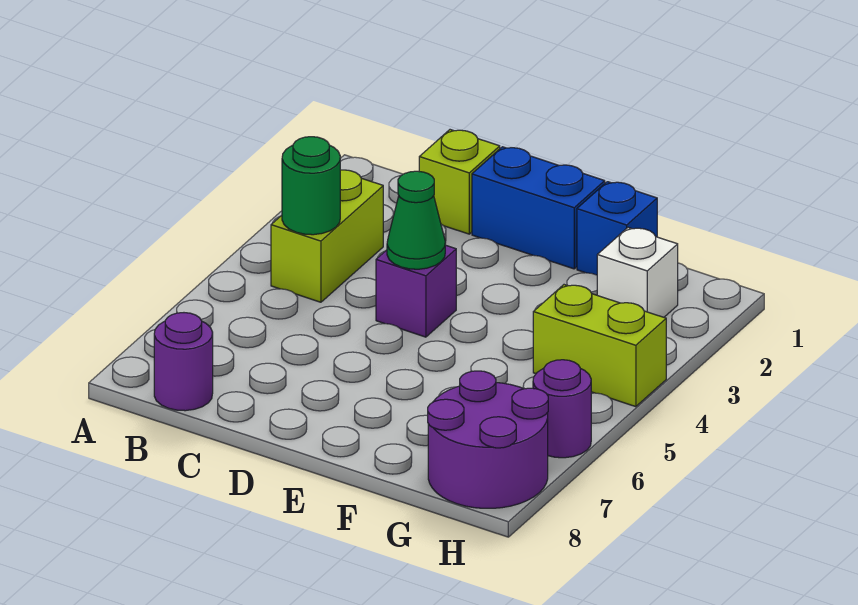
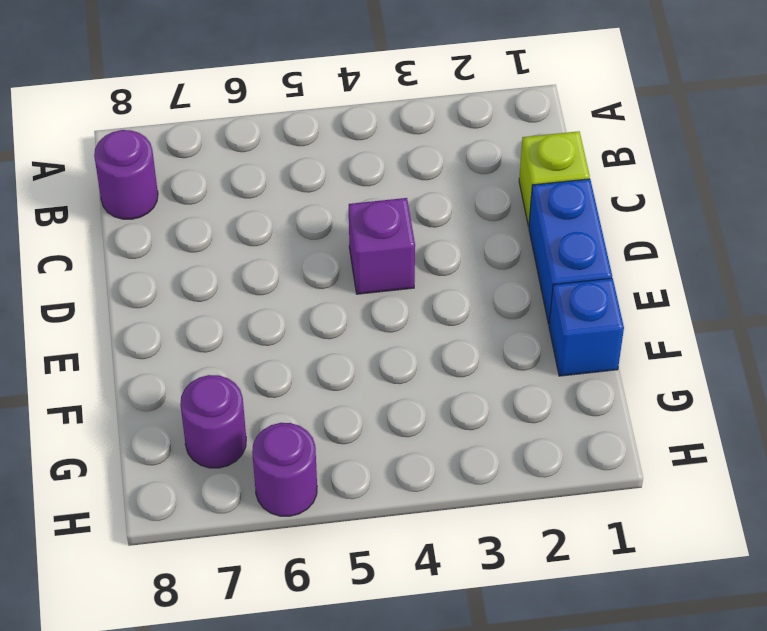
purple round brick G7 level 1 -> purple round brick G7:H8 level 1
none -> lime brick B3:B4 level 1
none -> white brick G2 level 1
none -> lime brick G4:H4 level 1

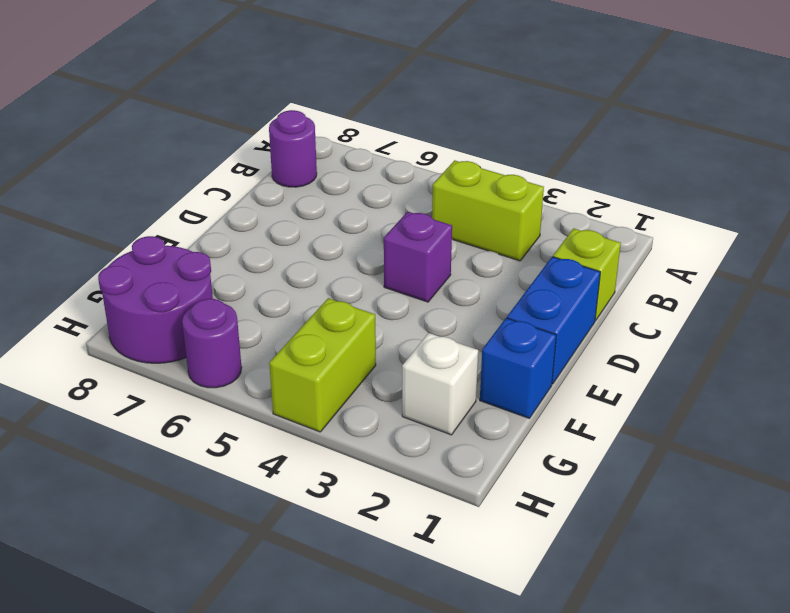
none -> green round brick B4 level 2
none -> green cone D4 level 2

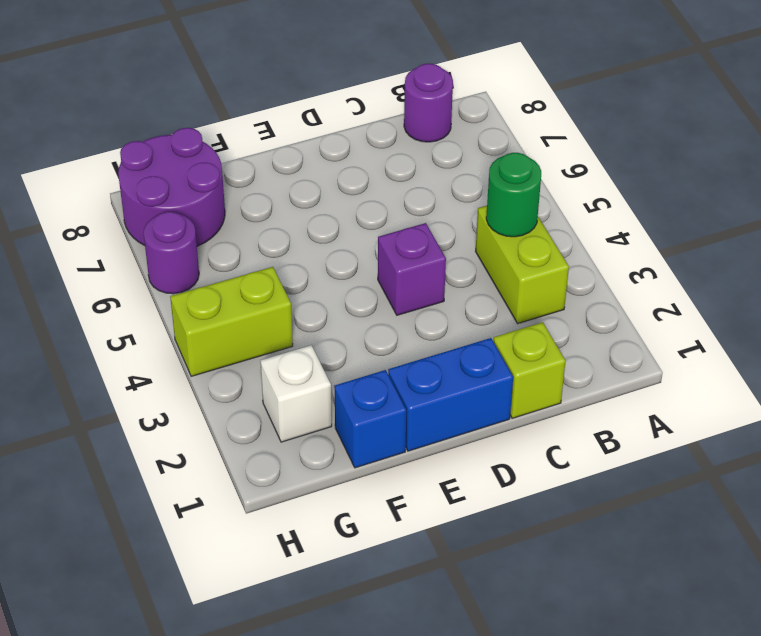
none -> green cone D4 level 2

